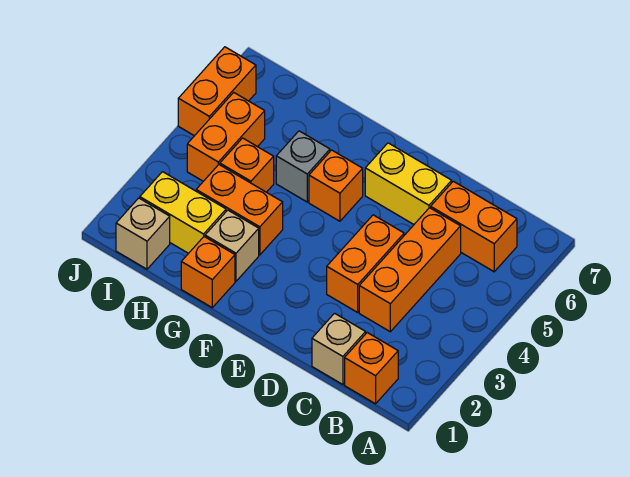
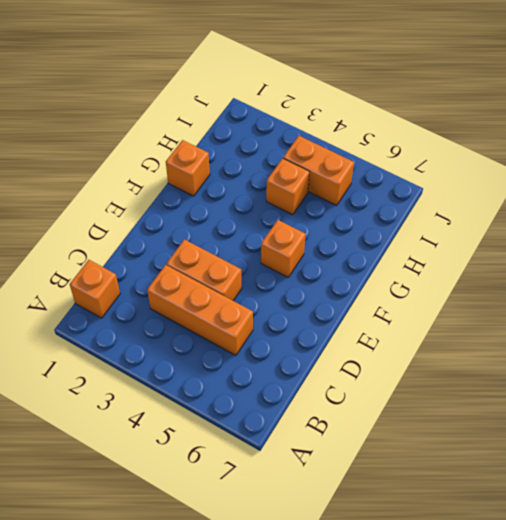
none -> orange brick B6:C6 level 1
none -> tan brick C1 level 1
none -> yellow brick D6:E6 level 1

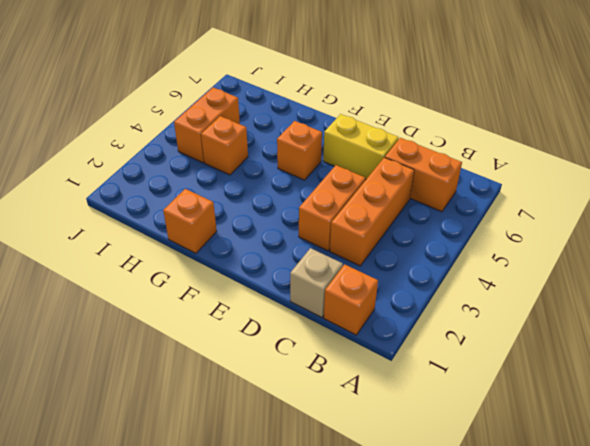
none -> tan brick G2 level 1
none -> orange brick G3:H3 level 1
none -> grey brick G5 level 1

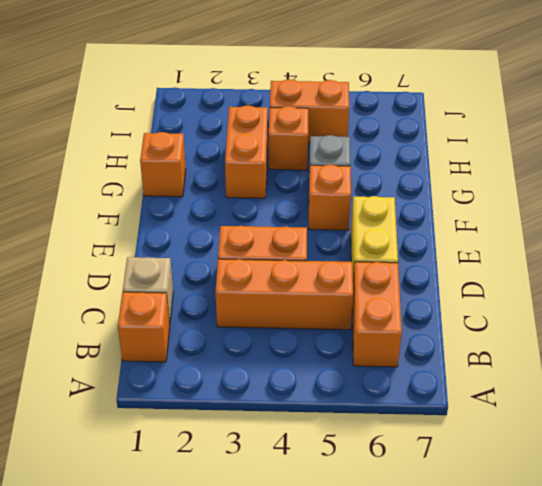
none -> tan brick G2 level 1
none -> yellow brick H2:I2 level 1
none -> tan brick I1 level 1

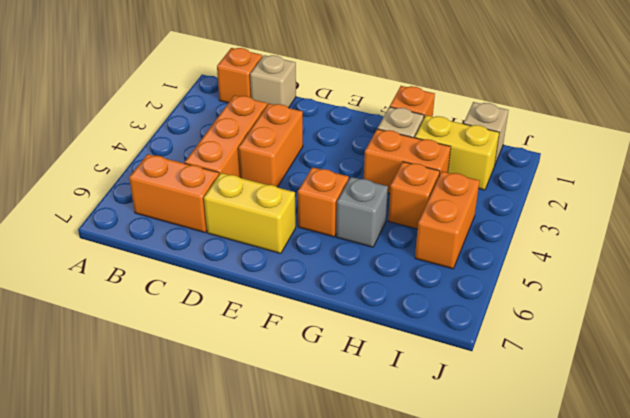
none -> orange brick J5:J6 level 1

